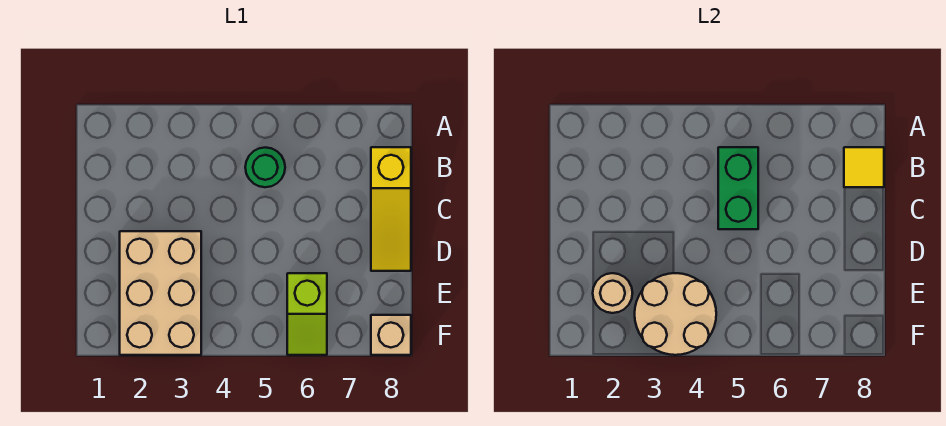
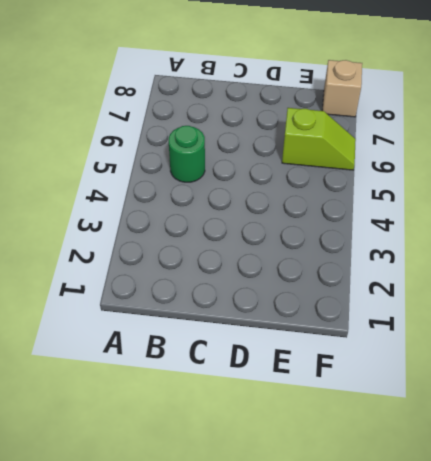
none -> yellow slope B8:D8 level 1 top B
none -> tan brick D2:F3 level 1

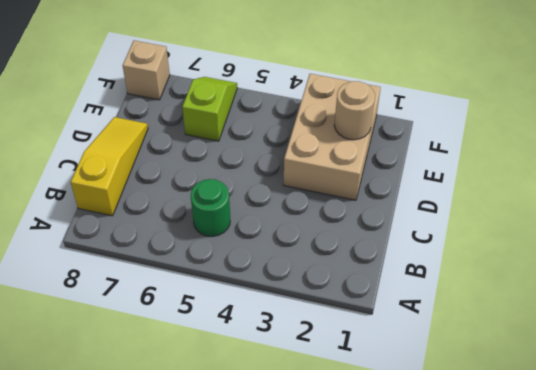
none -> green brick B5:C5 level 2
none -> yellow tile B8 level 2

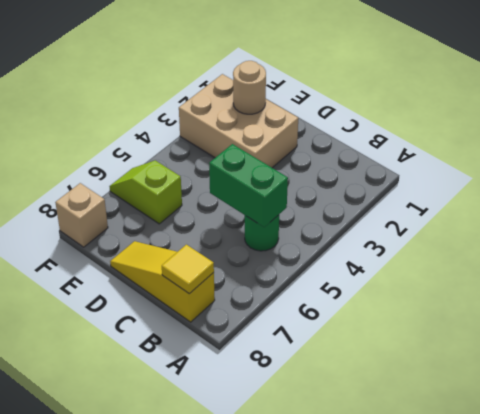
none -> tan round brick E3:F4 level 2

